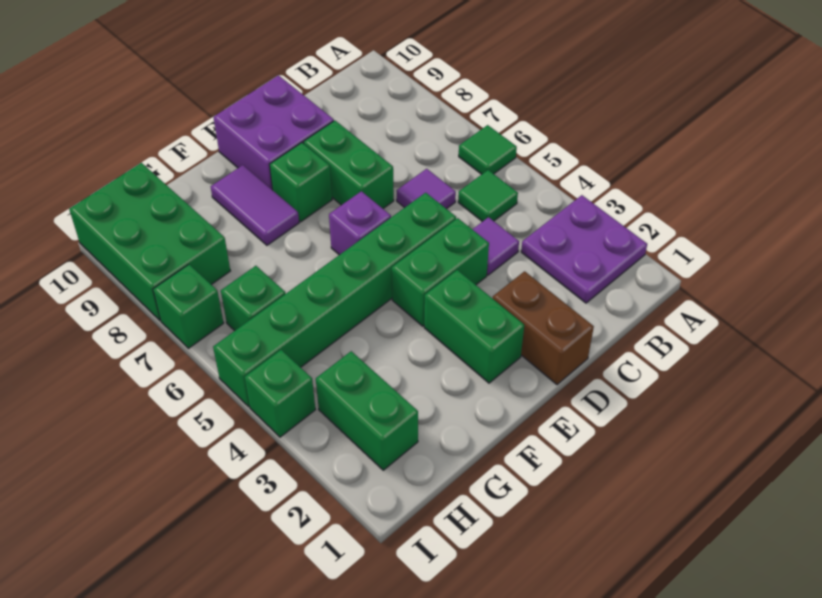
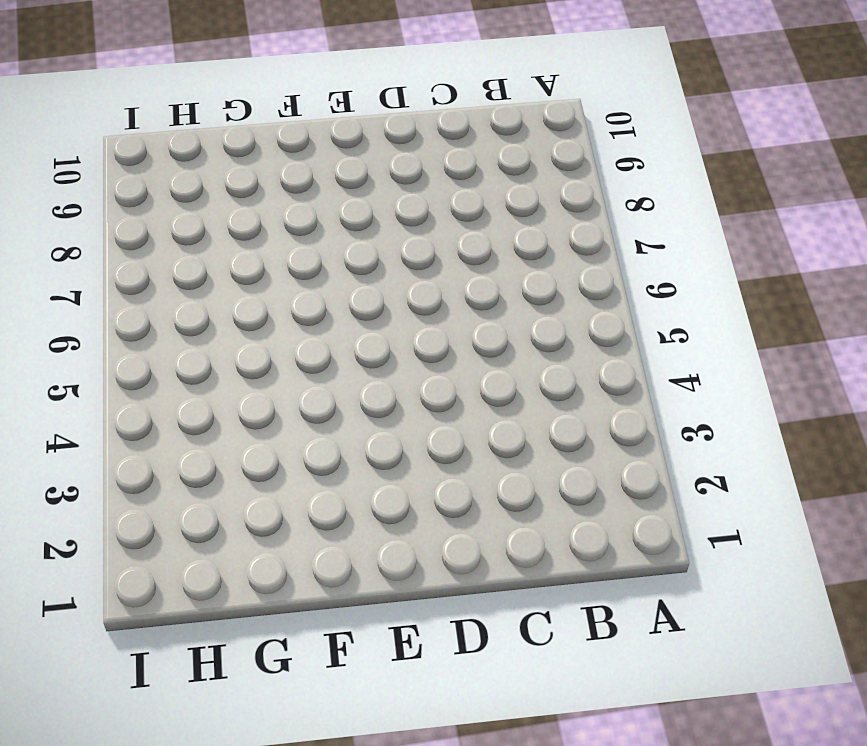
none -> purple plate A2:B3 level 1
none -> green tile A6 level 1
none -> green tile B5 level 1

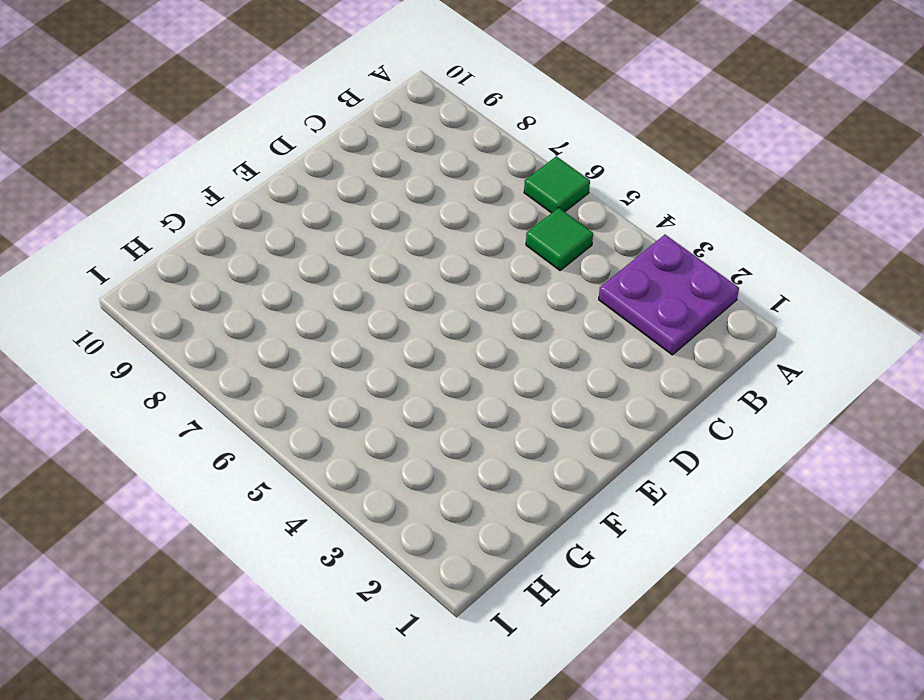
none -> purple tile C4 level 1
none -> purple tile C6 level 1
none -> brown brick D1:D2 level 1

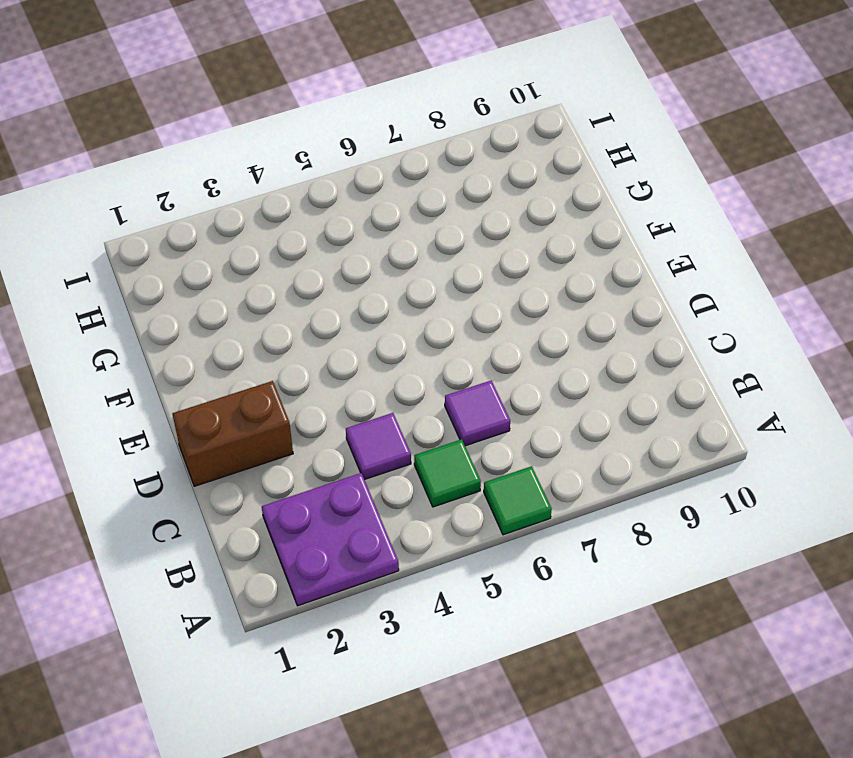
none -> green brick D4:E4 level 1
none -> green brick D5:I5 level 1
none -> green brick D7:D8 level 1

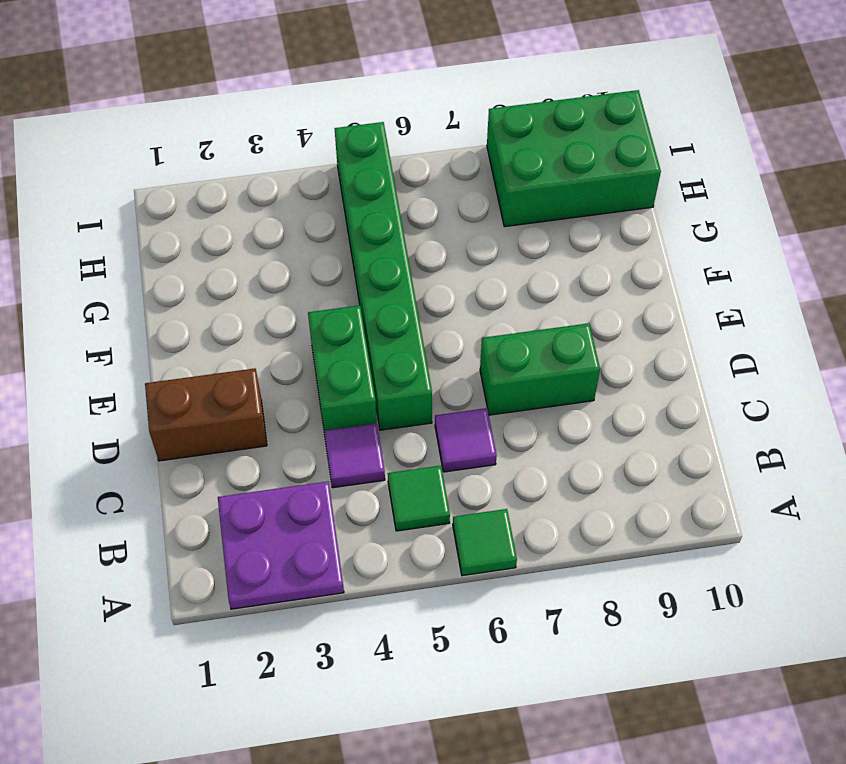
none -> purple brick D9:E10 level 1
none -> green brick E2:E3 level 1
none -> purple brick E6 level 1

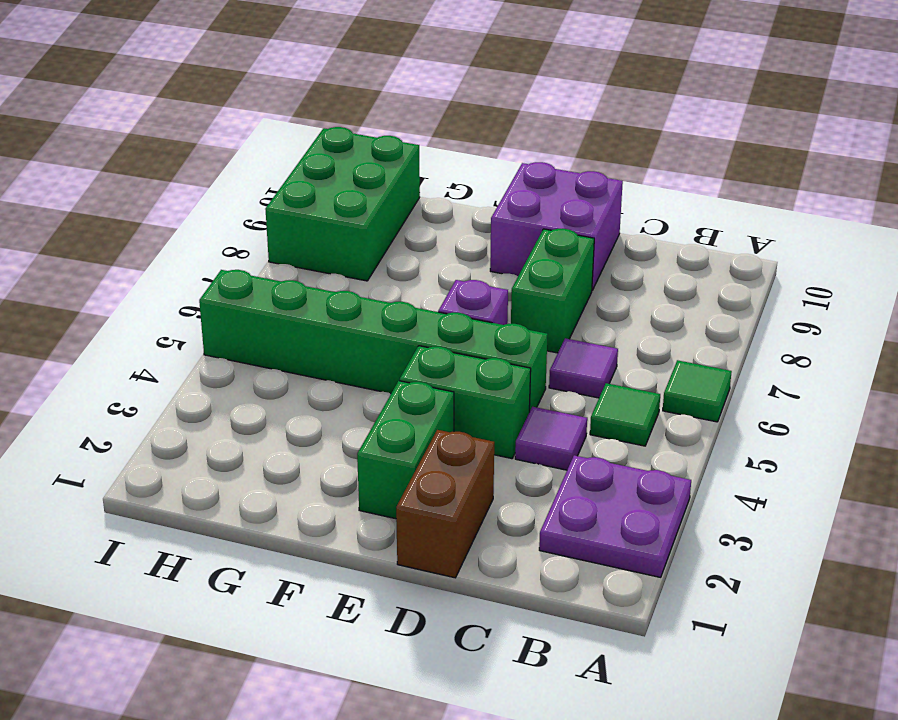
none -> green brick E8 level 1
none -> purple tile F8:F9 level 1
none -> green brick H2:H3 level 1

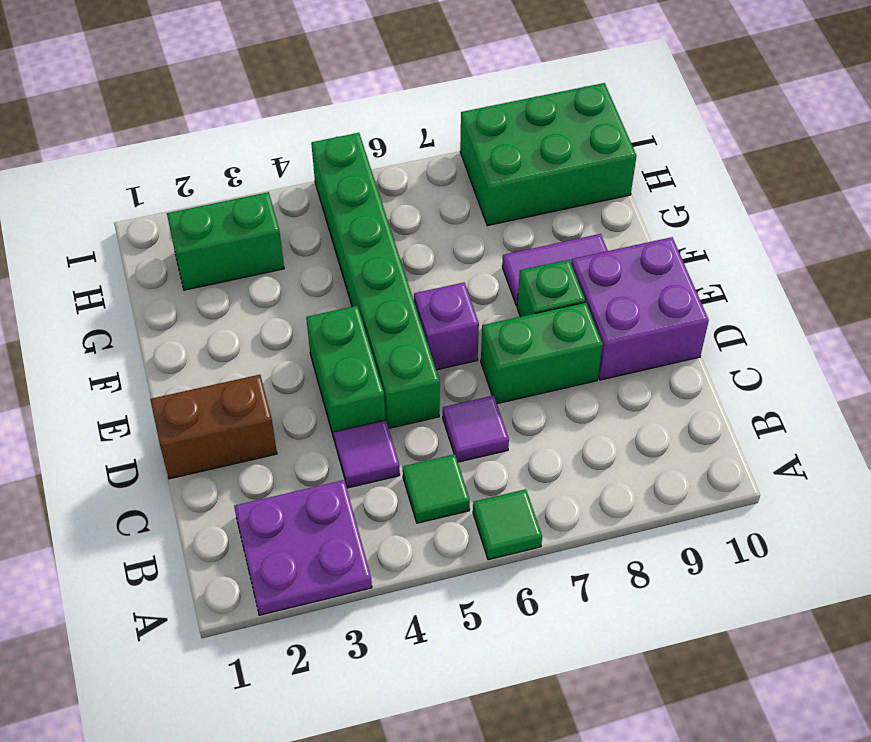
none -> green brick E2:E3 level 1
none -> green brick H6 level 1
none -> green brick I4 level 1

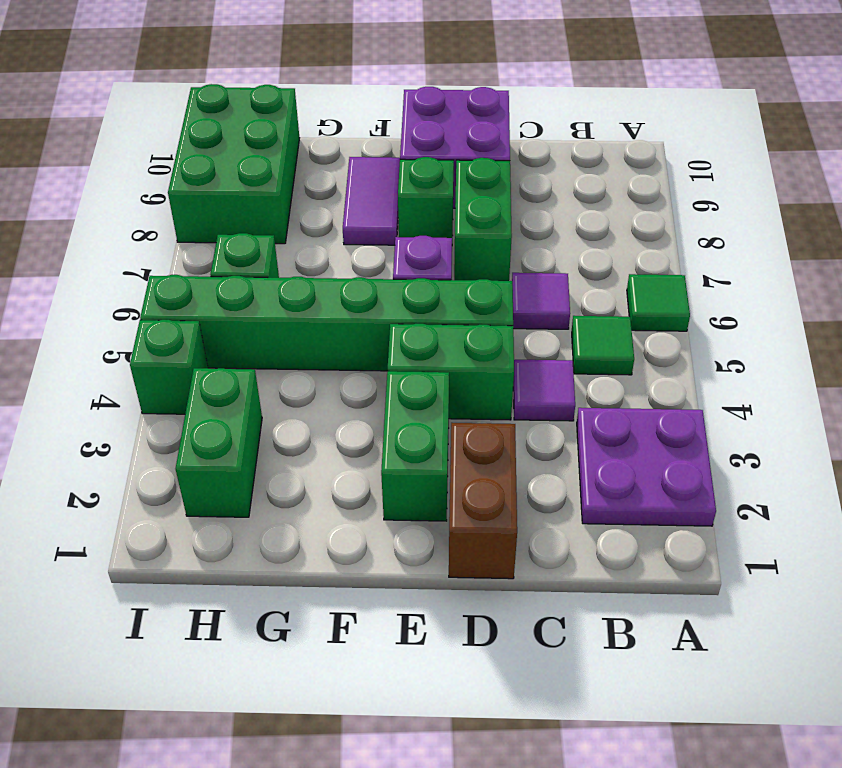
none -> green brick I7 level 1

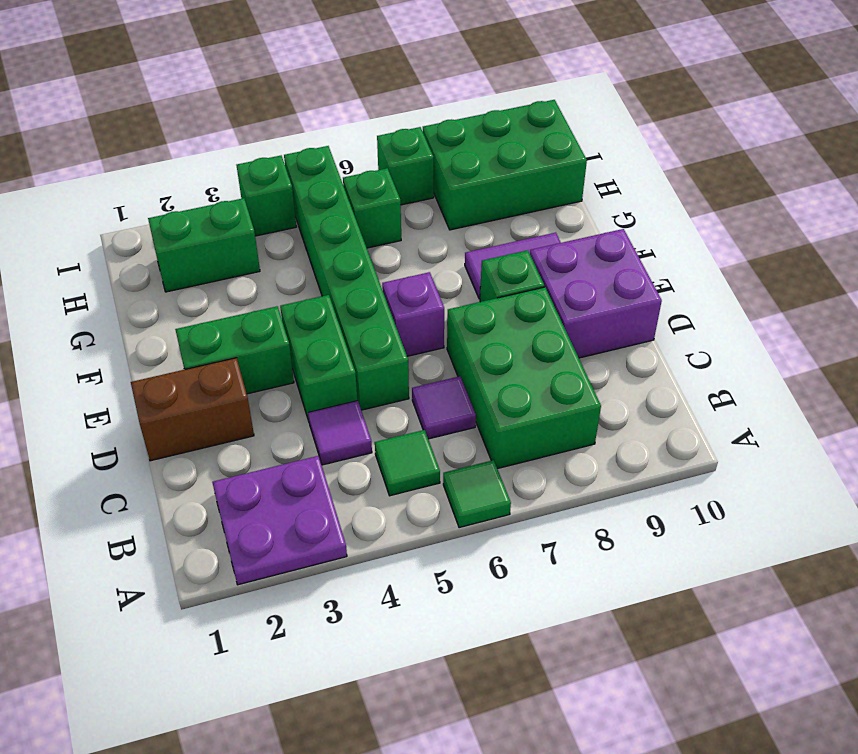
green brick B7:D8 level 1 -> green brick D7:D8 level 1

